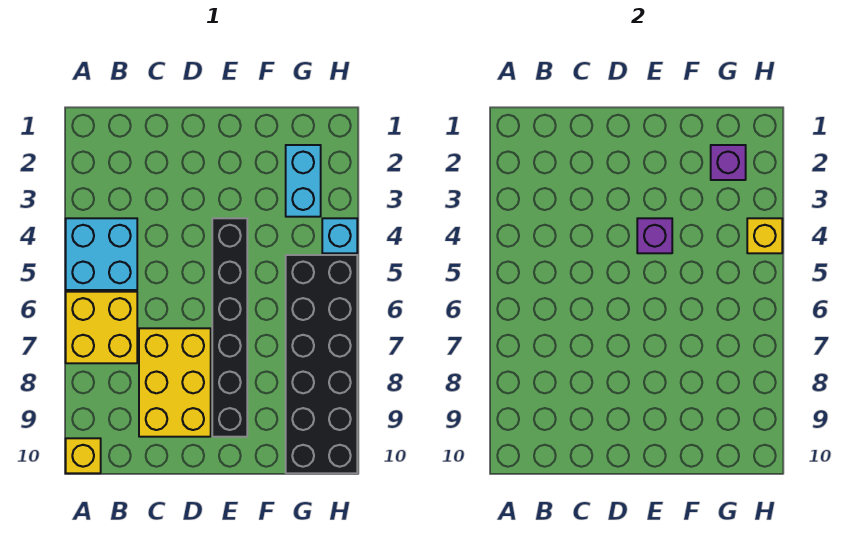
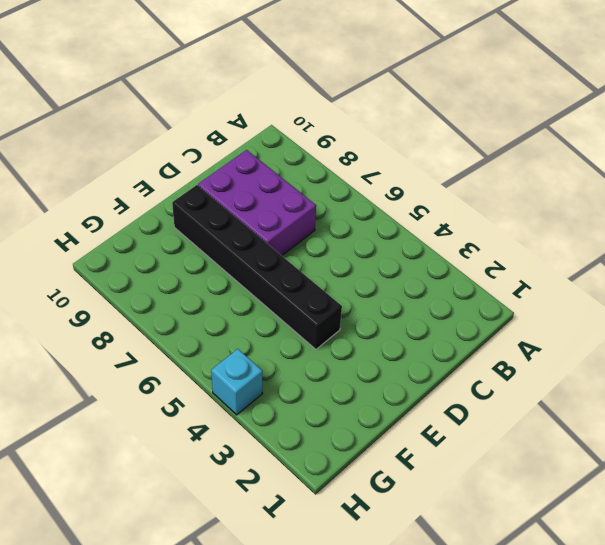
purple brick C7:D9 level 1 -> yellow brick C7:D9 level 1
none -> cyan brick A4:B5 level 1
none -> yellow brick A6:B7 level 1

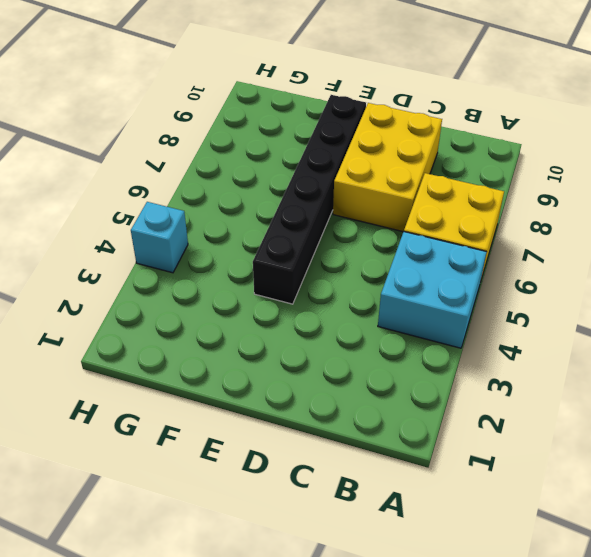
none -> yellow brick A10 level 1
none -> cyan brick G2:G3 level 1

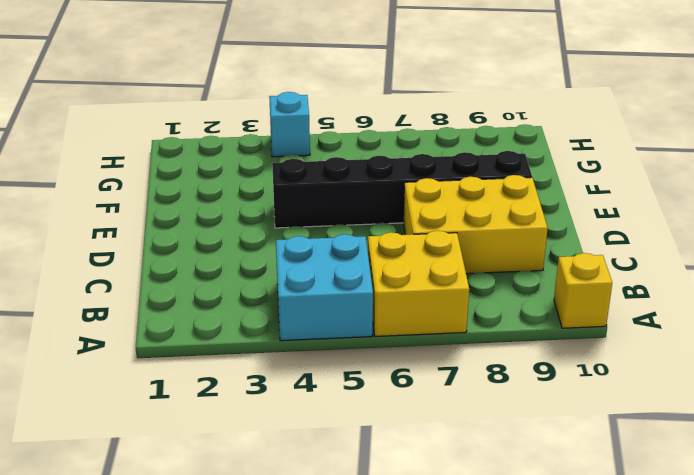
none -> cyan brick G2:G3 level 1
none -> black brick G5:H10 level 1

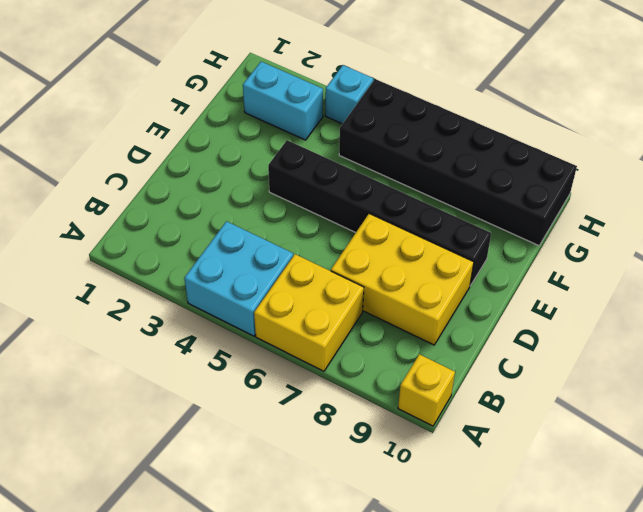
none -> purple brick E4 level 2
none -> purple brick G2 level 2

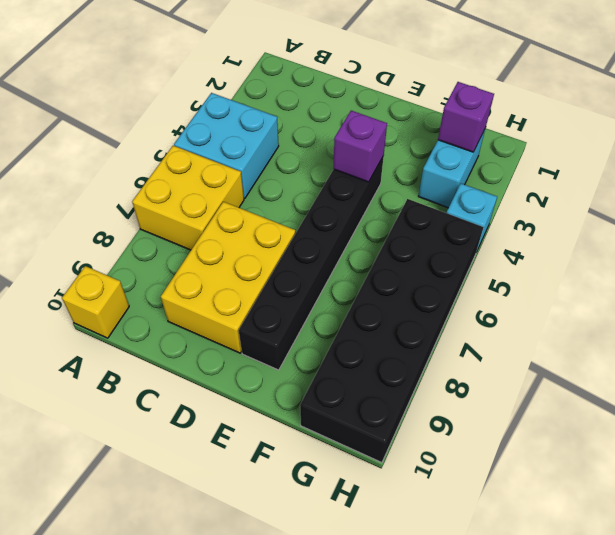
none -> yellow brick H4 level 2

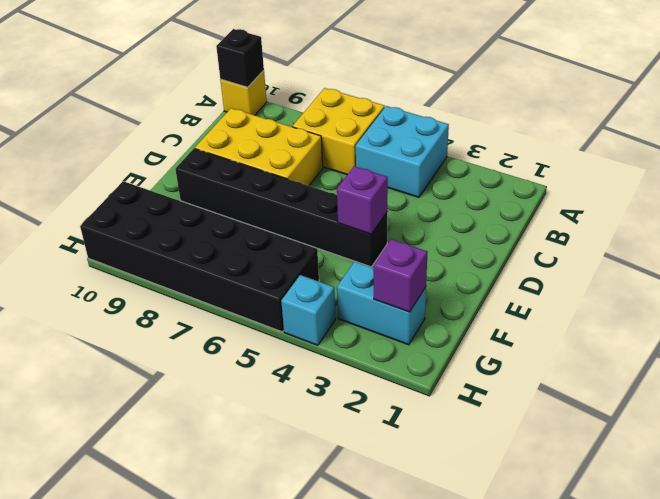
black brick A10 level 2 -> none
none -> yellow brick H4 level 2

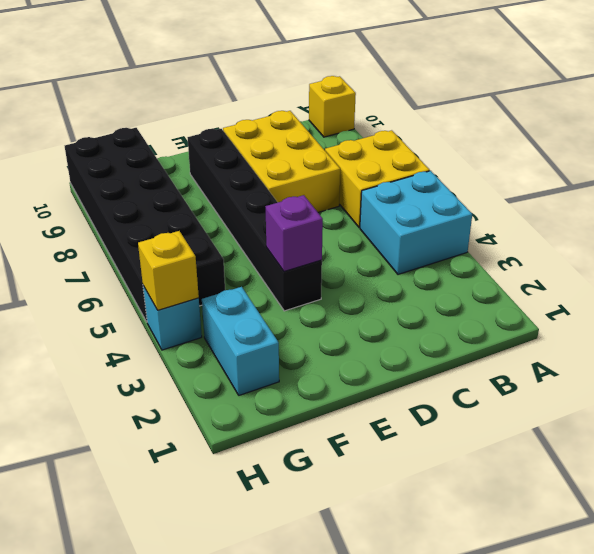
none -> purple brick G2 level 2

